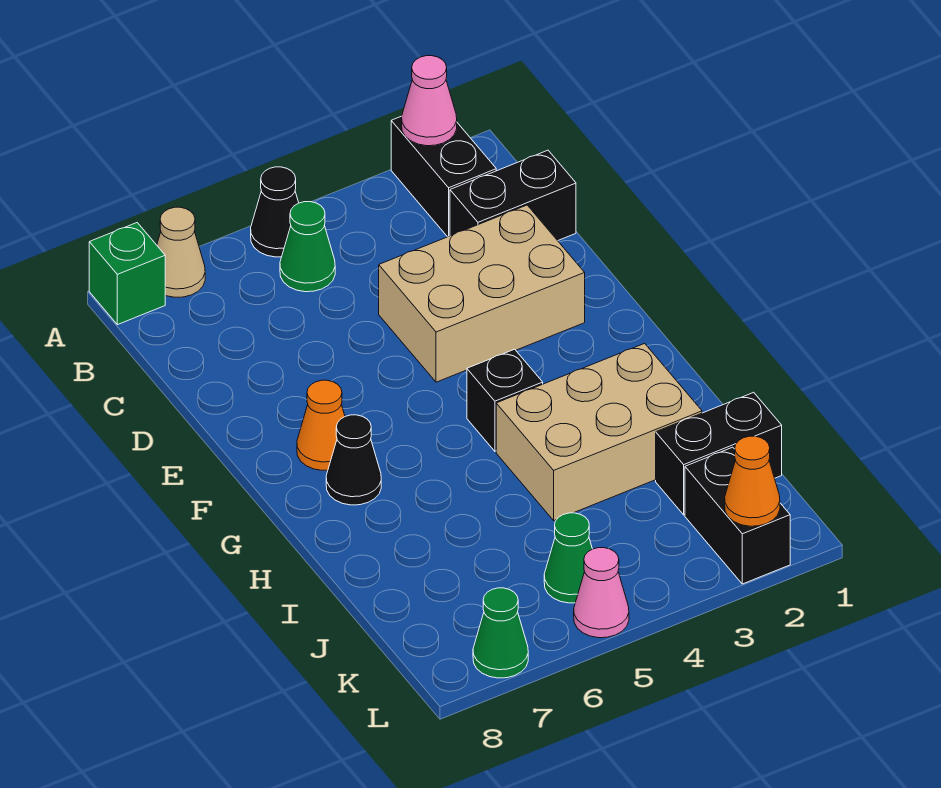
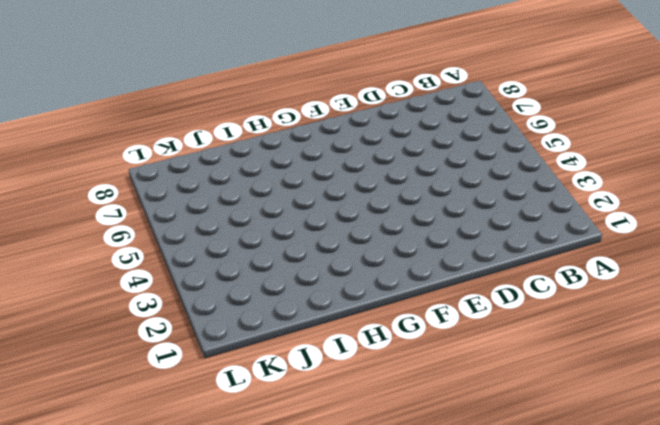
none -> black brick A2:B2 level 1
none -> black cone A5 level 1
none -> tan cone A7 level 1

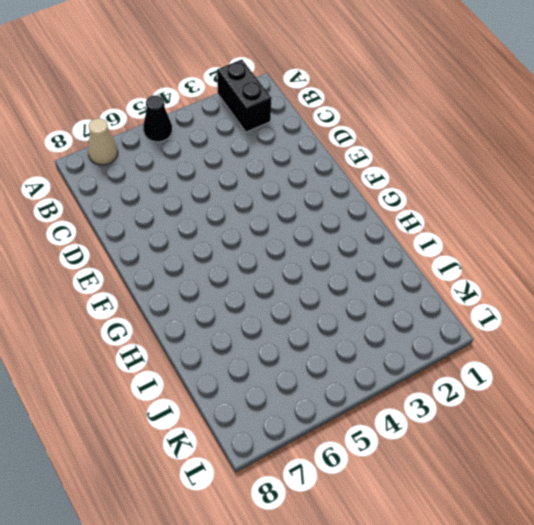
none -> green brick A8 level 1
none -> green cone B5 level 1
none -> black brick C1:C2 level 1

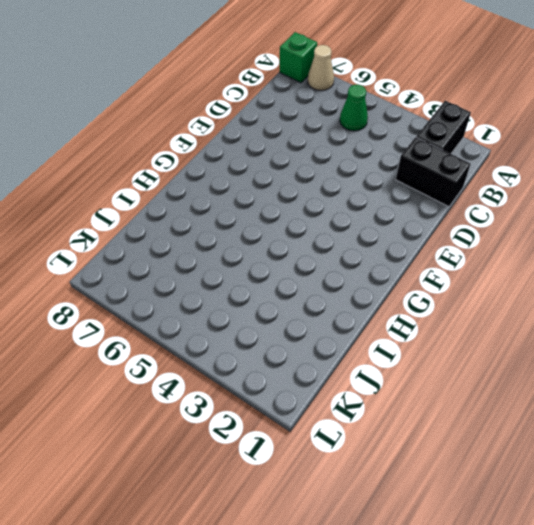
none -> black cone A5 level 1
none -> tan brick D2:E4 level 1
none -> orange cone F7 level 1

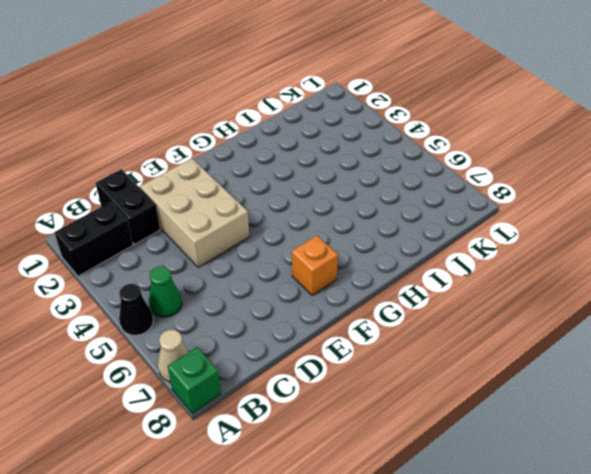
orange brick F7 level 1 -> orange cone F7 level 1
none -> black brick G4 level 1
none -> black cone G7 level 1
none -> tan brick H2:I4 level 1

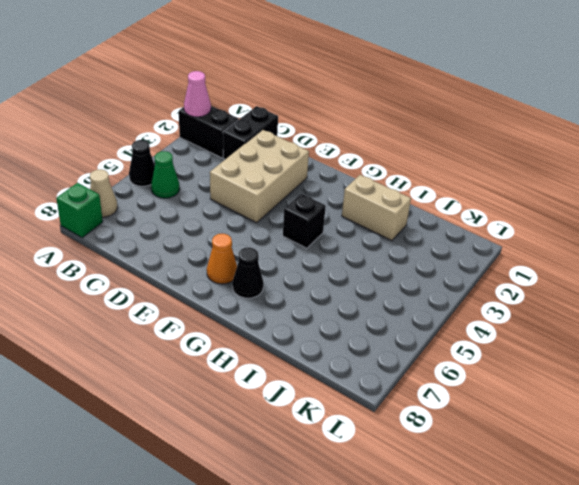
tan brick H2:I2 level 1 -> tan brick H2:I4 level 1
none -> black brick J1:J2 level 1
none -> black brick K2:L2 level 1
none -> green cone K5 level 1

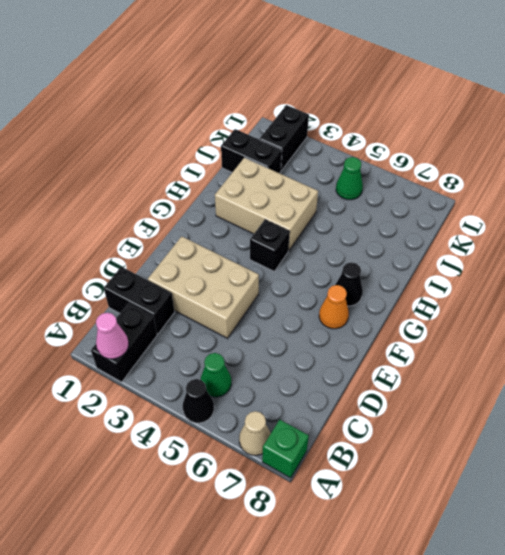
none -> pink cone L5 level 1
none -> green cone L7 level 1
none -> orange cone L2 level 2

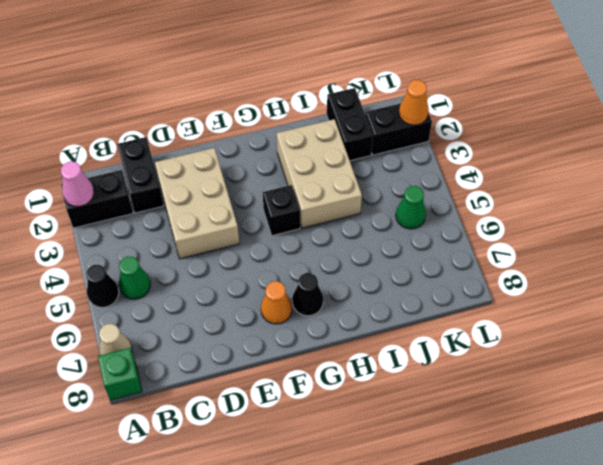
none -> pink cone L5 level 1
none -> green cone L7 level 1

